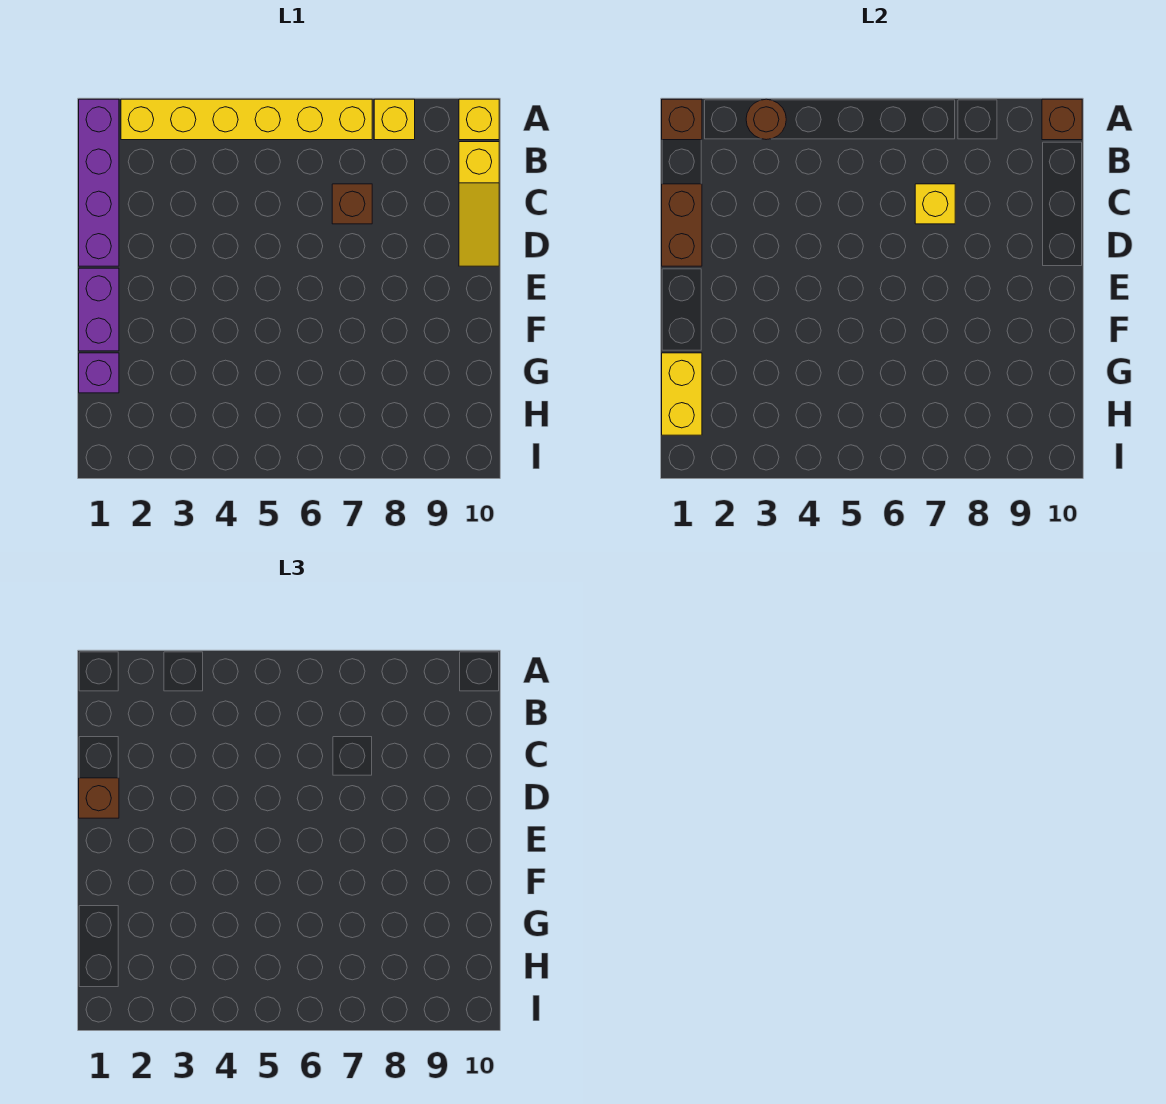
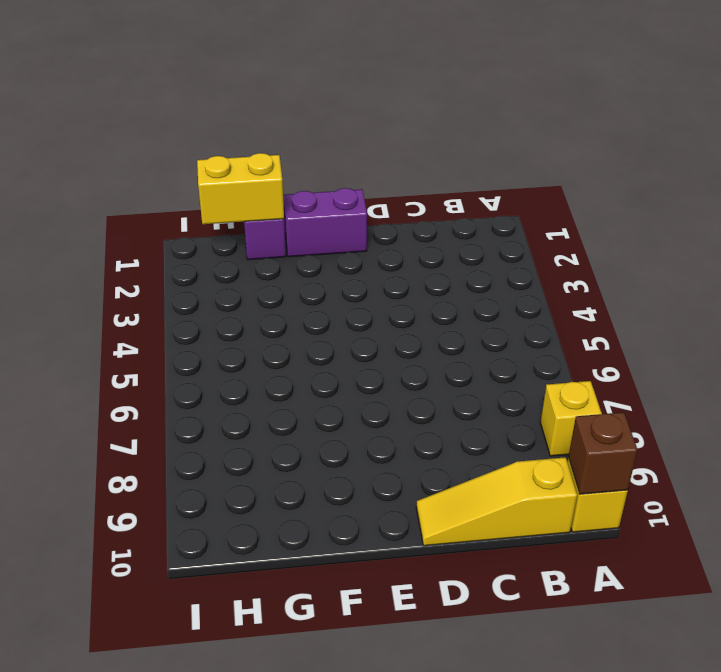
none -> purple brick A1:D1 level 1
none -> yellow brick A2:A7 level 1
none -> brown brick C7 level 1

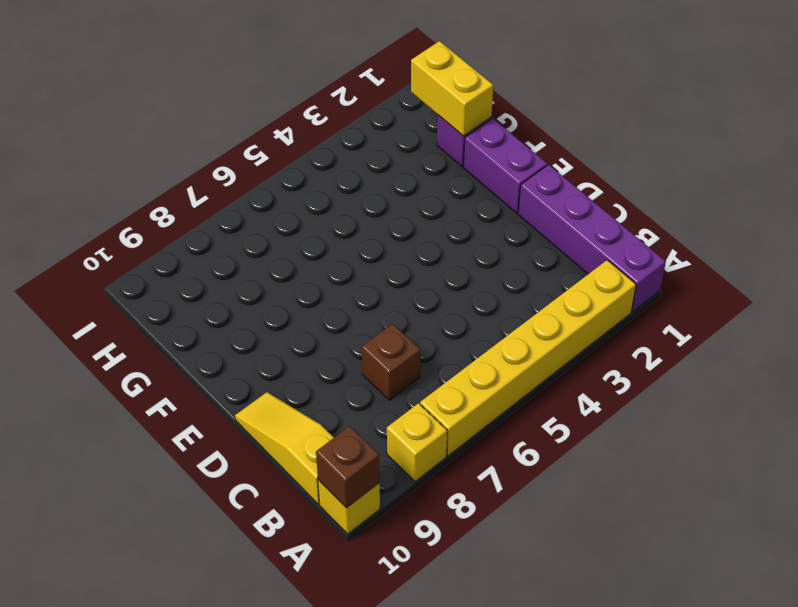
none -> brown brick A1 level 2
none -> brown round brick A3 level 2
none -> brown brick C1:D1 level 2

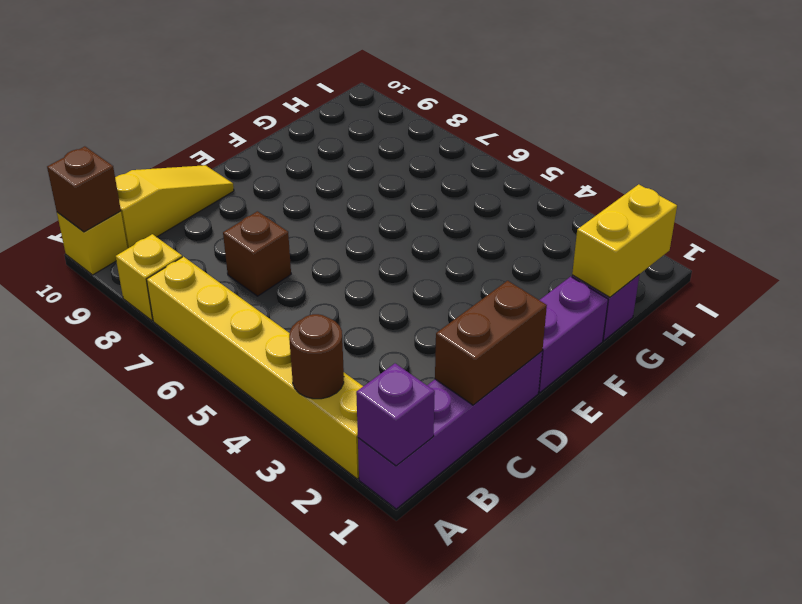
purple brick A1 level 2 -> brown brick A1 level 2
none -> yellow brick C7 level 2
none -> brown brick D1 level 3

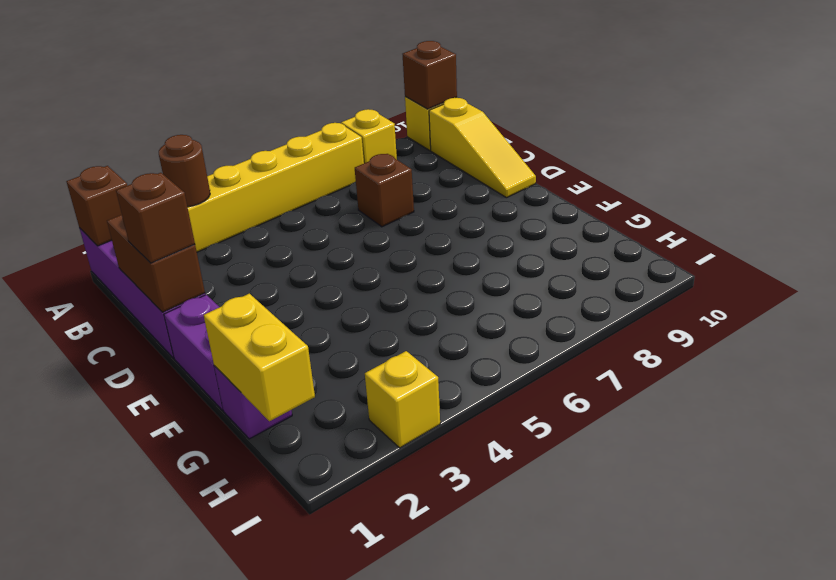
yellow brick I3 level 1 -> yellow brick C7 level 2

